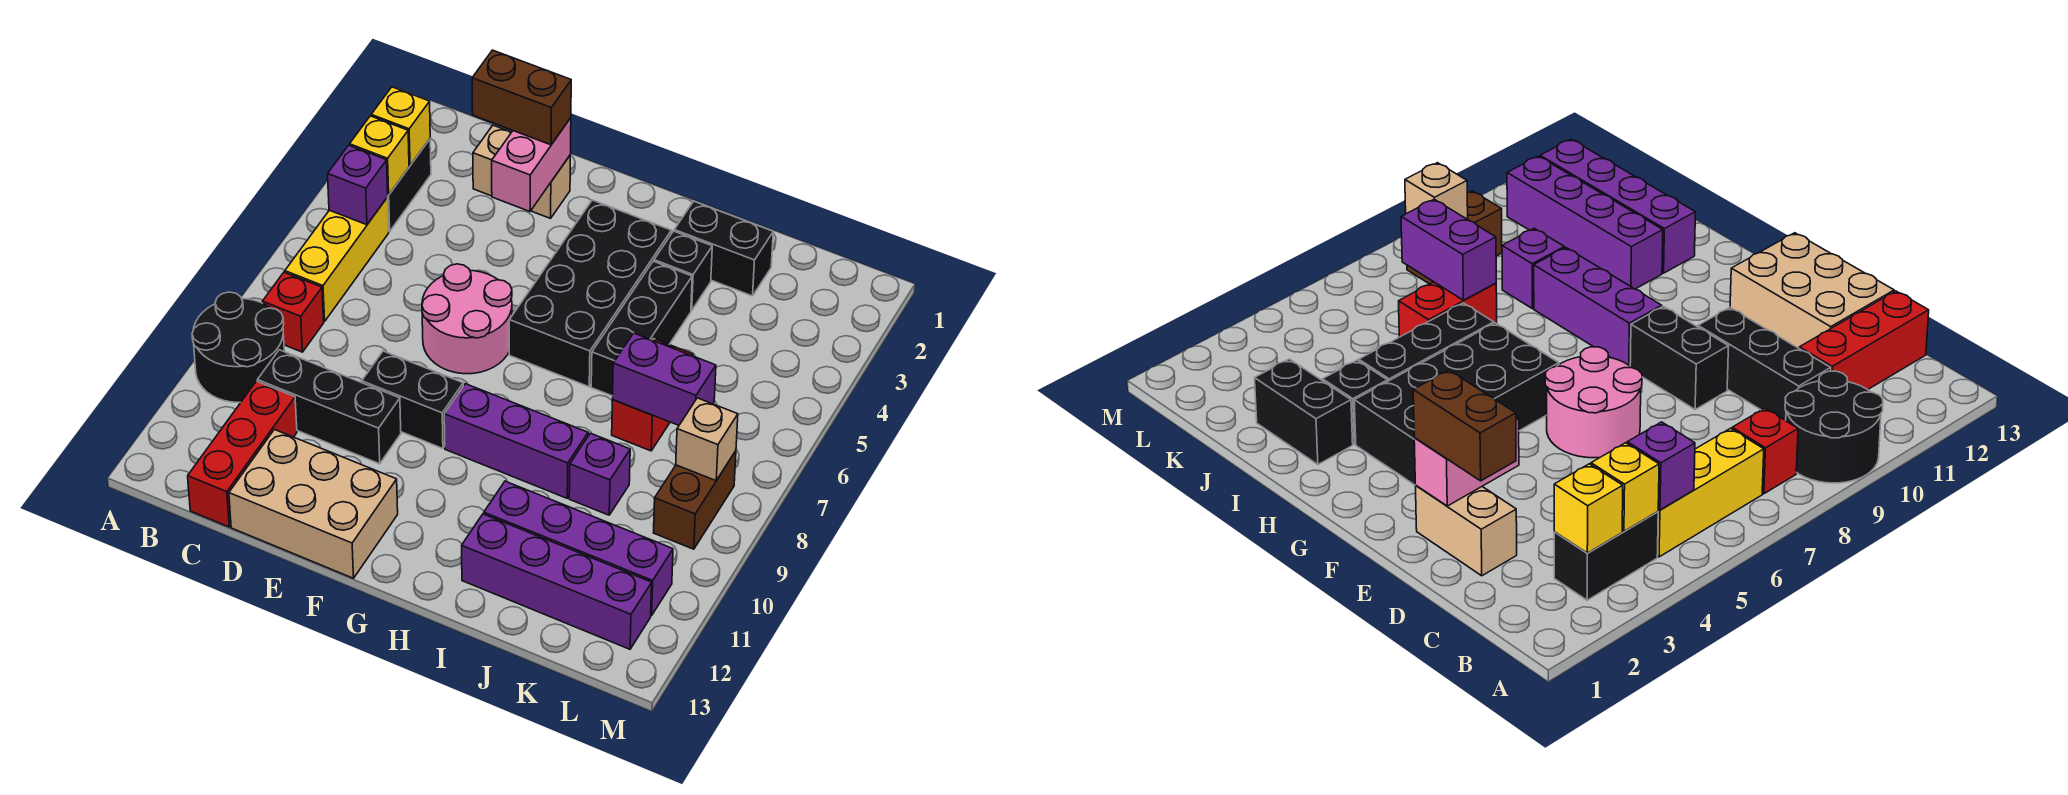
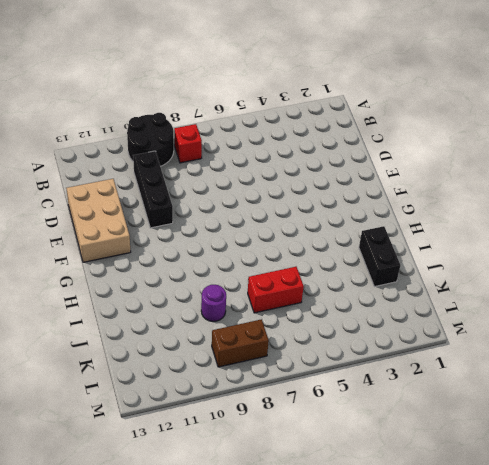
purple round brick J9 level 1 -> purple brick J9 level 1
none -> black brick B3:B4 level 1
none -> yellow brick B5:B7 level 1
none -> red brick C11:C13 level 1

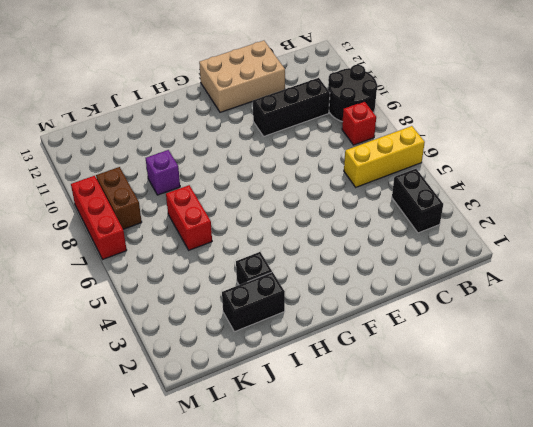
yellow brick A6:C6 level 1 -> yellow brick B5:B7 level 1
red brick M7:M9 level 1 -> red brick C11:C13 level 1
none -> tan brick D2:E2 level 1
none -> pink round brick E6:F7 level 1
none -> black brick E9:F9 level 1

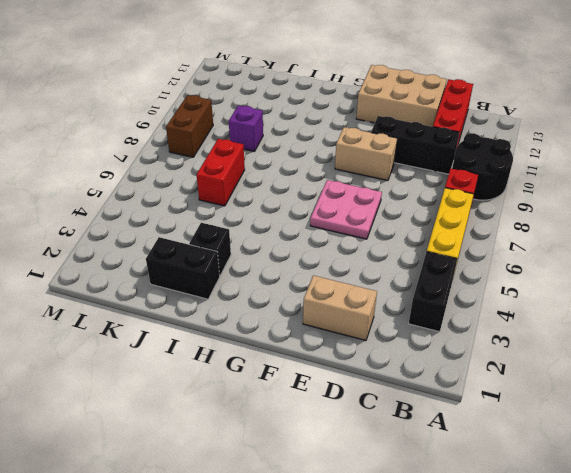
pink plate E6:F7 level 1 -> pink round brick E6:F7 level 1
tan brick E9:F9 level 1 -> black brick E9:F9 level 1
none -> black brick G3:H6 level 1
none -> purple brick G9:I9 level 1
none -> black brick I4:I6 level 1

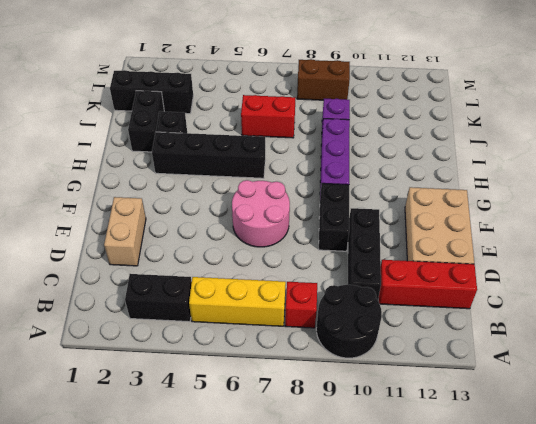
black brick H3:H6 level 1 -> black brick G3:H6 level 1
black brick K1:K3 level 1 -> black brick I4:I6 level 1
none -> purple brick I11:L11 level 1
none -> purple brick I12:L12 level 1
none -> yellow brick B3 level 2

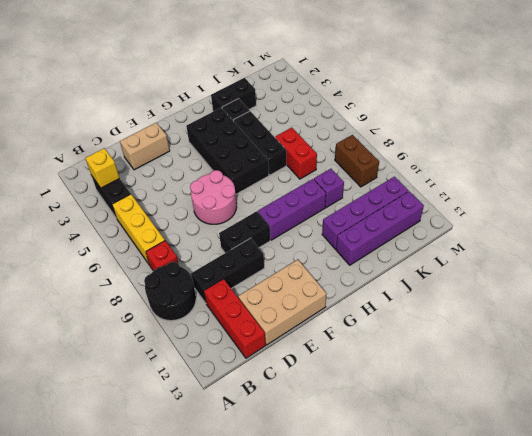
none -> yellow brick B4 level 2
none -> purple brick B5 level 2
none -> pink brick E2:E3 level 2

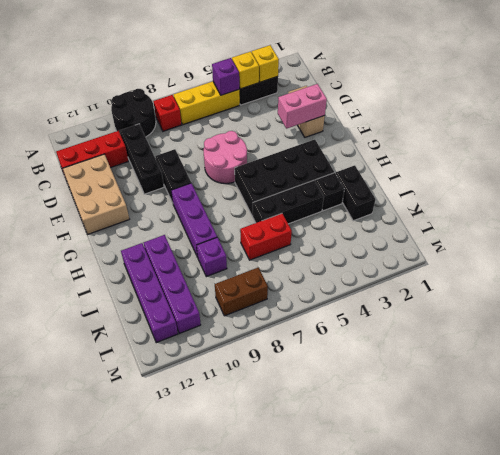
none -> purple brick J7:K7 level 2
none -> tan brick L8 level 2
none -> brown brick D2:E2 level 3

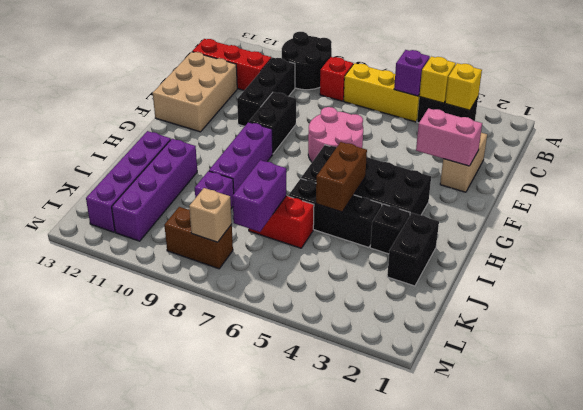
brown brick H5:I5 level 2 -> brown brick D2:E2 level 3

